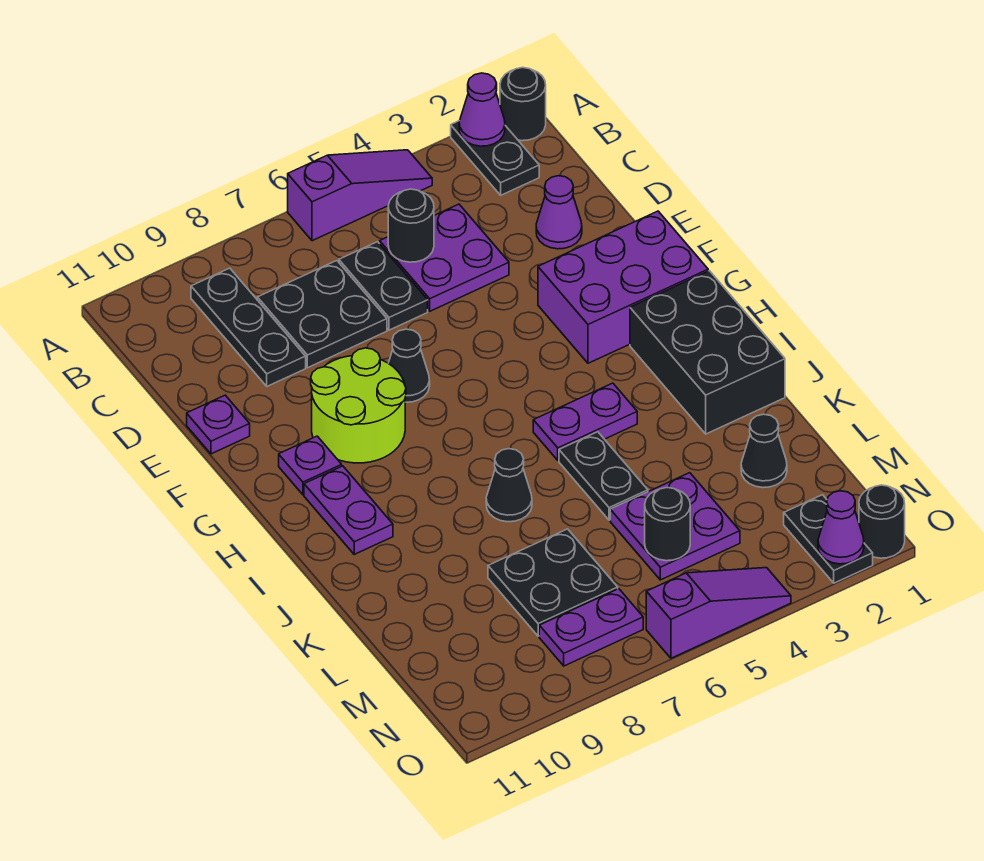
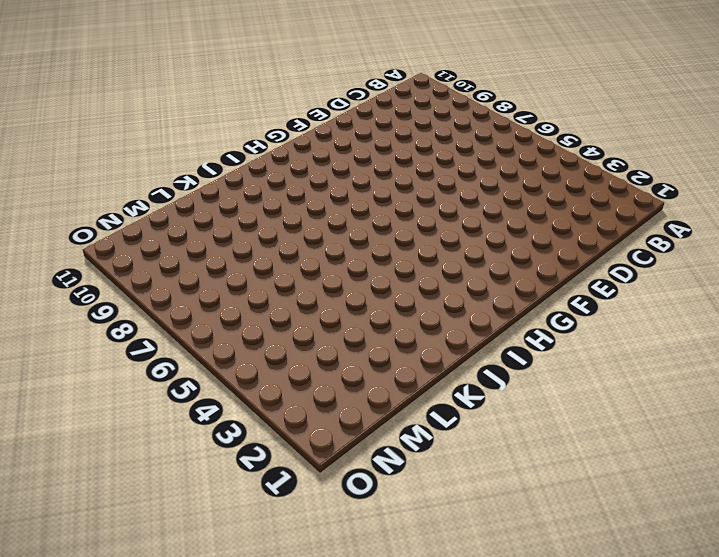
none -> black round brick A1 level 1
none -> black plate A2:B2 level 1
none -> purple slope A4:A6 level 1 top 6

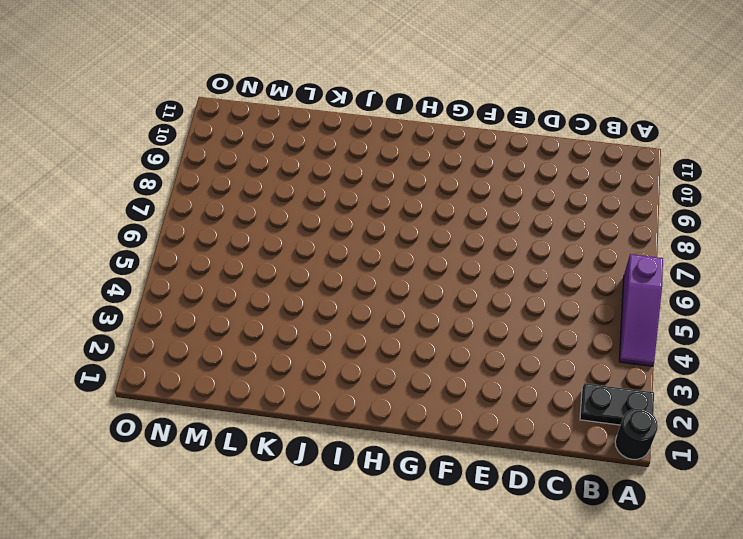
none -> black plate B9:D9 level 1
none -> purple plate C4:D5 level 1
none -> black plate C6:D6 level 1

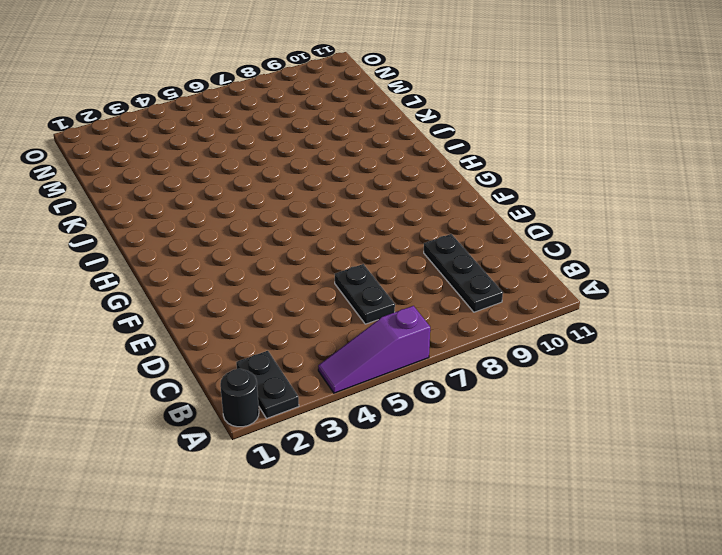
none -> purple plate C4:D5 level 1
none -> black plate C7:D8 level 1
none -> purple cone D2 level 1

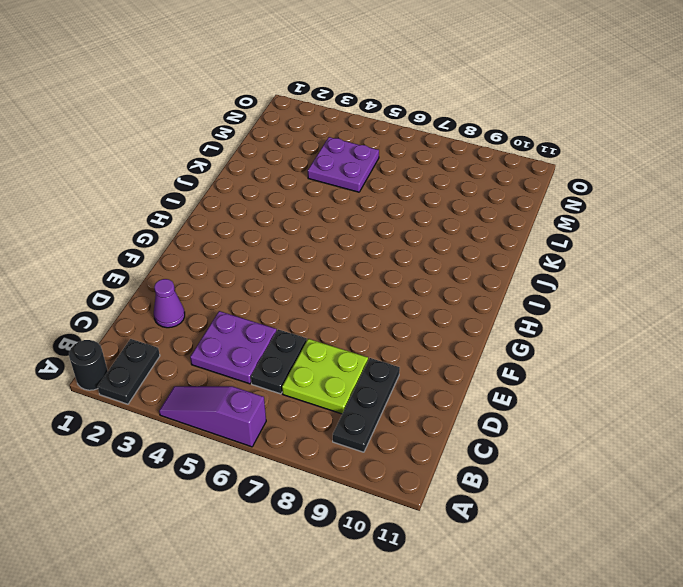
lime plate C7:D8 level 1 -> black plate C7:D8 level 1
none -> purple plate E11 level 1
none -> purple brick F1:G3 level 1
none -> black cone F7 level 1

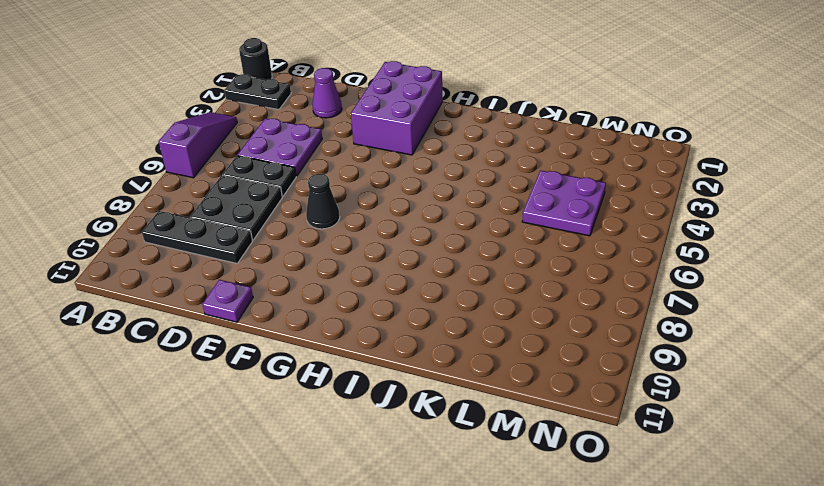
none -> lime round brick F8:G9 level 1
none -> purple plate G10 level 1
none -> black brick H1:J2 level 1

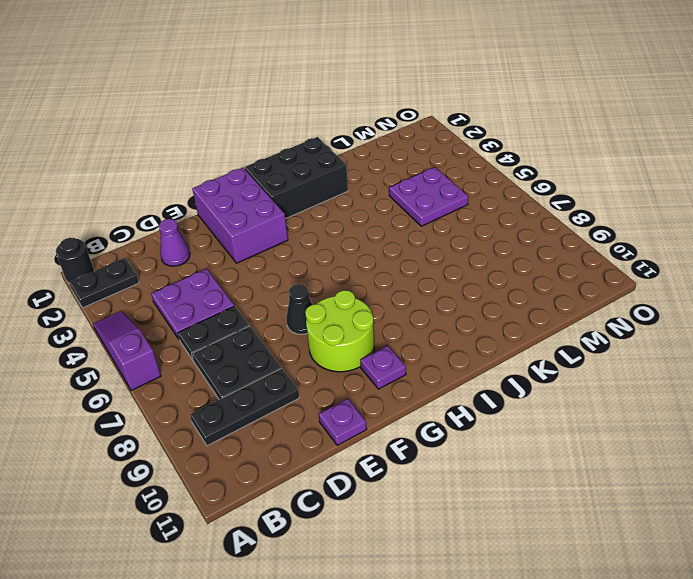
none -> purple plate H10:I10 level 1
none -> purple plate I4:I5 level 1
none -> black plate J5:K5 level 1

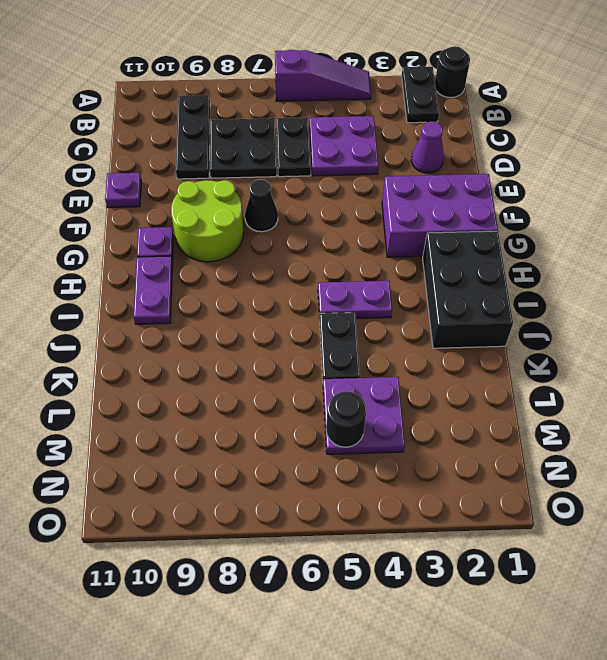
none -> black cone J7 level 1
none -> black cone L2 level 1
none -> black plate L7:M8 level 1

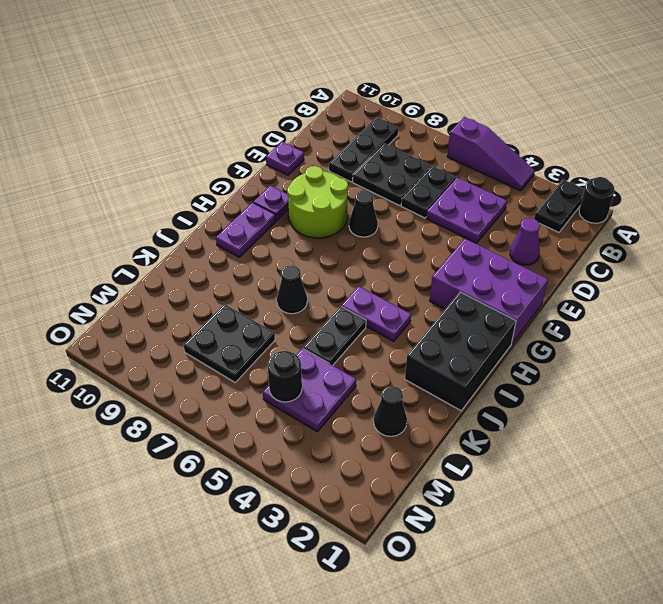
none -> black plate N2:O2 level 1
none -> purple plate N7:N8 level 1
none -> black round brick O1 level 1

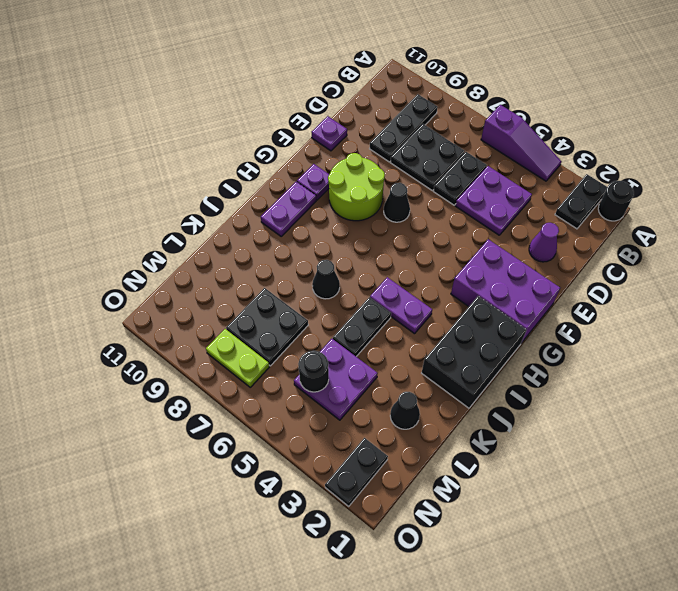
lime plate N7:N8 level 1 -> purple plate N7:N8 level 1
none -> black round brick O1 level 1
none -> purple slope O4:O6 level 1 top 6
none -> purple cone A2 level 2

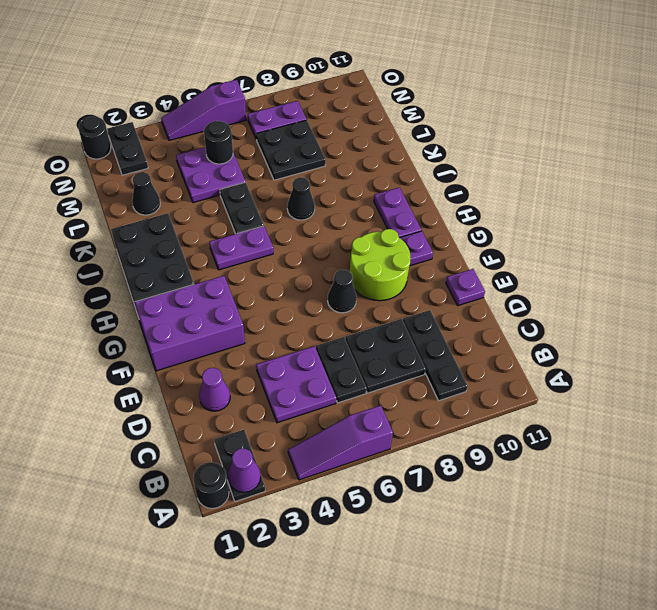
none -> black round brick C5 level 2
none -> purple cone O2 level 2

